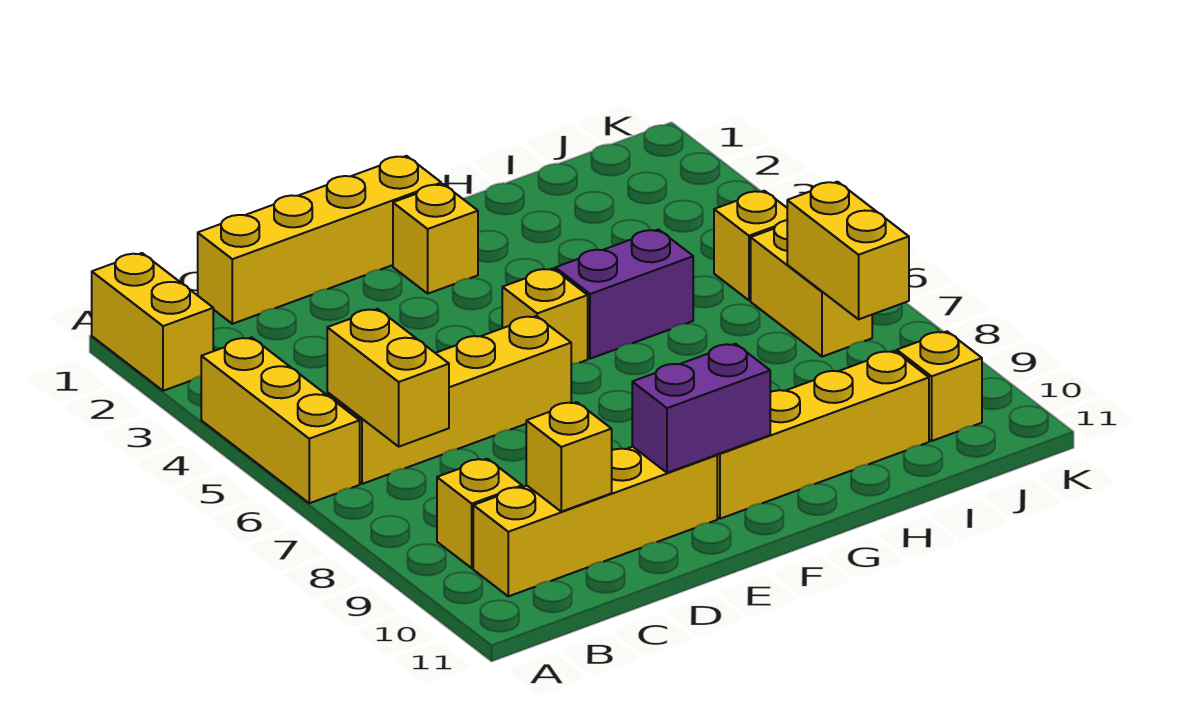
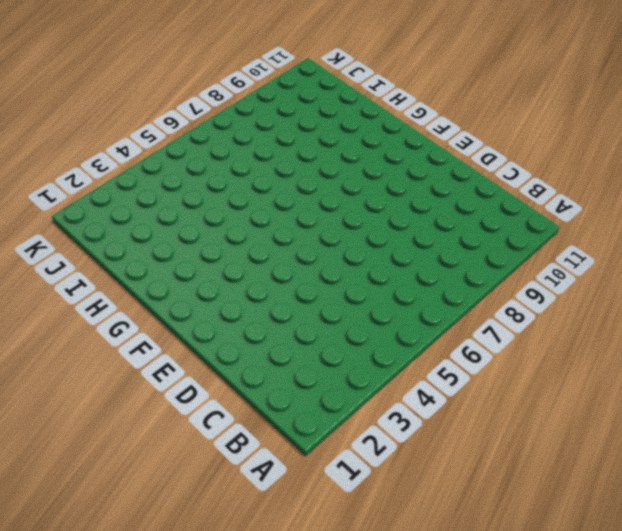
none -> yellow brick A1:A2 level 1
none -> yellow brick A4:A6 level 1
none -> yellow brick B6:E6 level 1

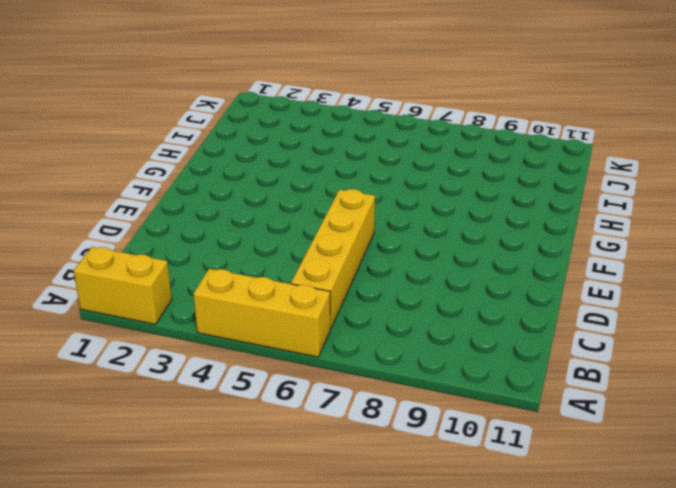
none -> yellow brick B9 level 1
none -> yellow brick B10:E10 level 1
none -> yellow brick C1:F1 level 1

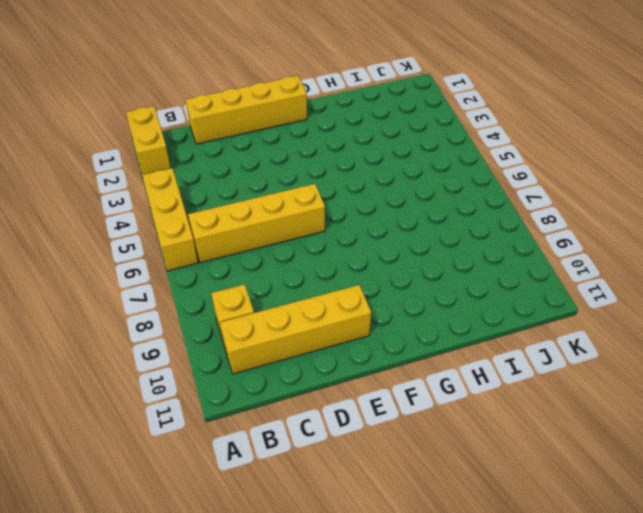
none -> yellow brick F2 level 1
none -> yellow brick F5 level 1
none -> yellow brick F10:I10 level 1

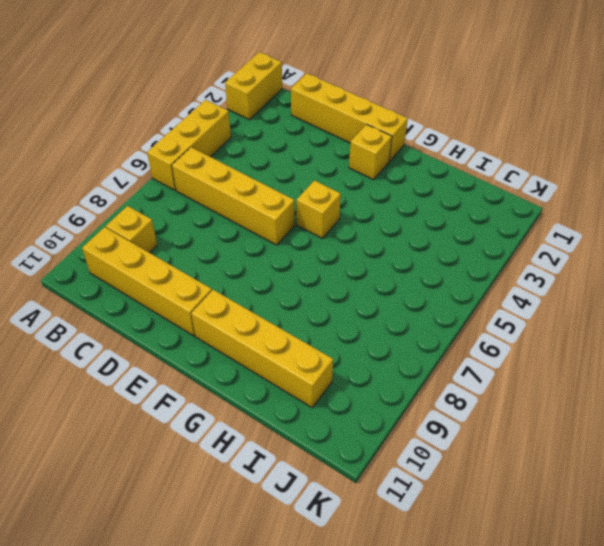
none -> purple brick G5:H5 level 1
none -> yellow brick J5 level 1
none -> yellow brick J6:J7 level 1

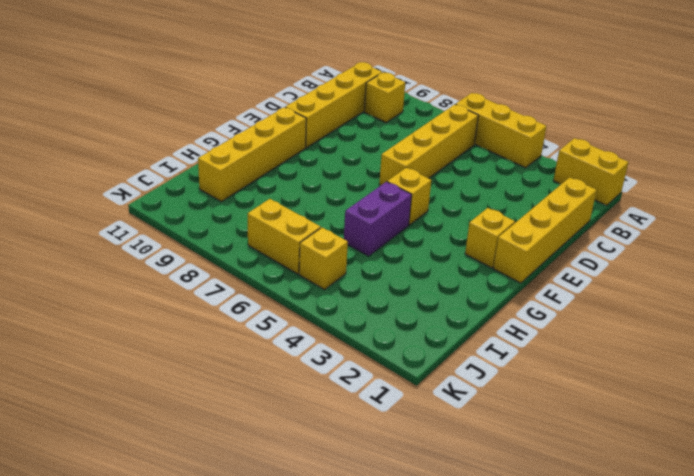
none -> yellow brick J10 level 1
none -> yellow brick B6:B7 level 2
none -> yellow brick C10 level 2

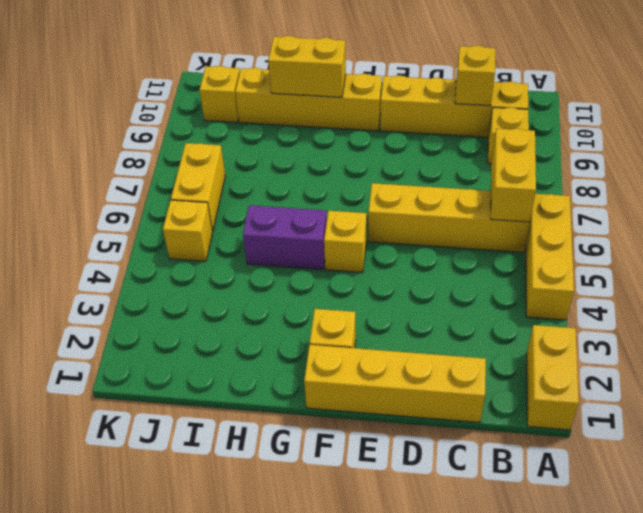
yellow brick G10:H10 level 2 -> yellow brick J7:J8 level 2
none -> purple brick E10:F10 level 2

